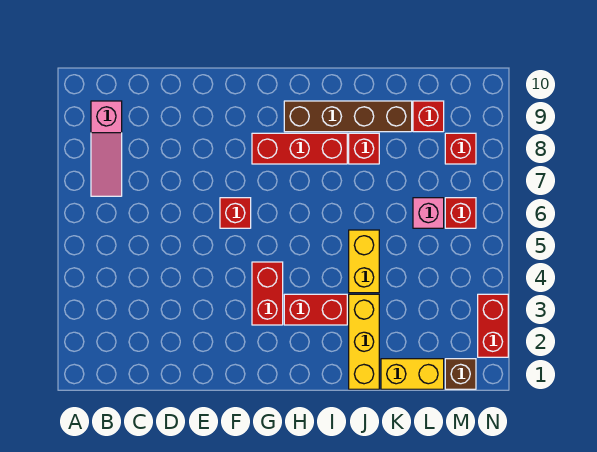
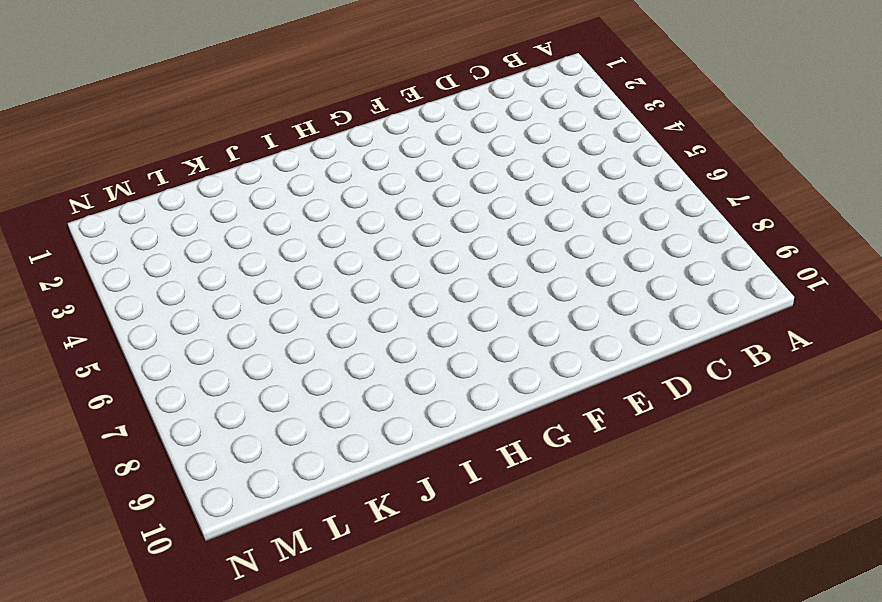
none -> pink slope B7:B9 level 1 top 9
none -> red brick F6 level 1
none -> red brick G3:G4 level 1

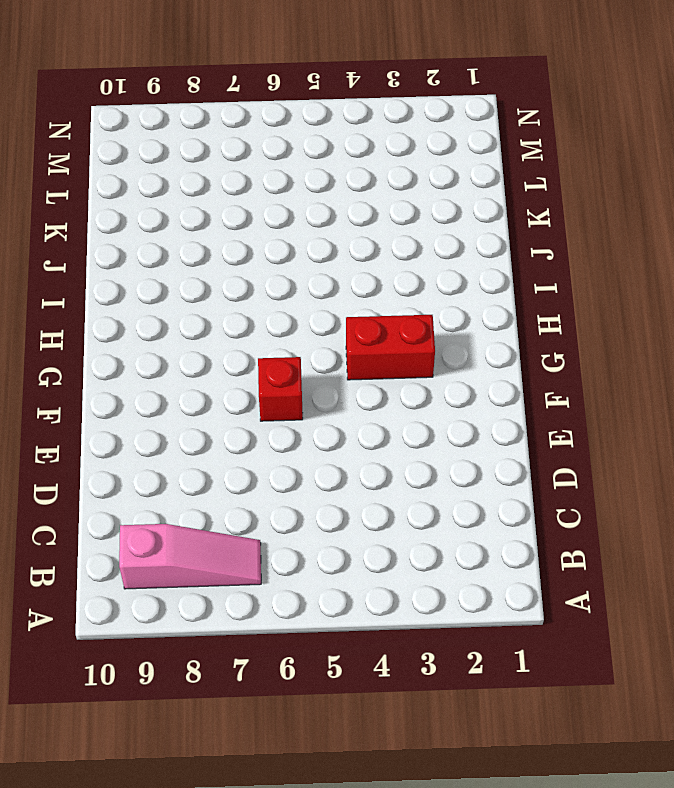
none -> red brick G8:I8 level 1
none -> red brick H3:I3 level 1
none -> brown brick H9:K9 level 1

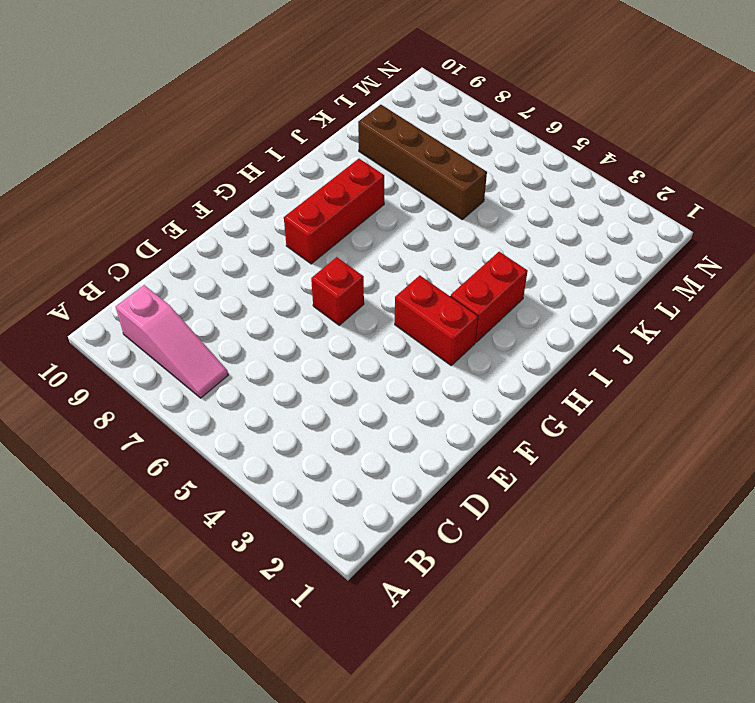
brown brick K6:K9 level 1 -> brown brick H9:K9 level 1
none -> yellow brick J1:J3 level 1
none -> yellow brick J4:J5 level 1
none -> red brick J8 level 1

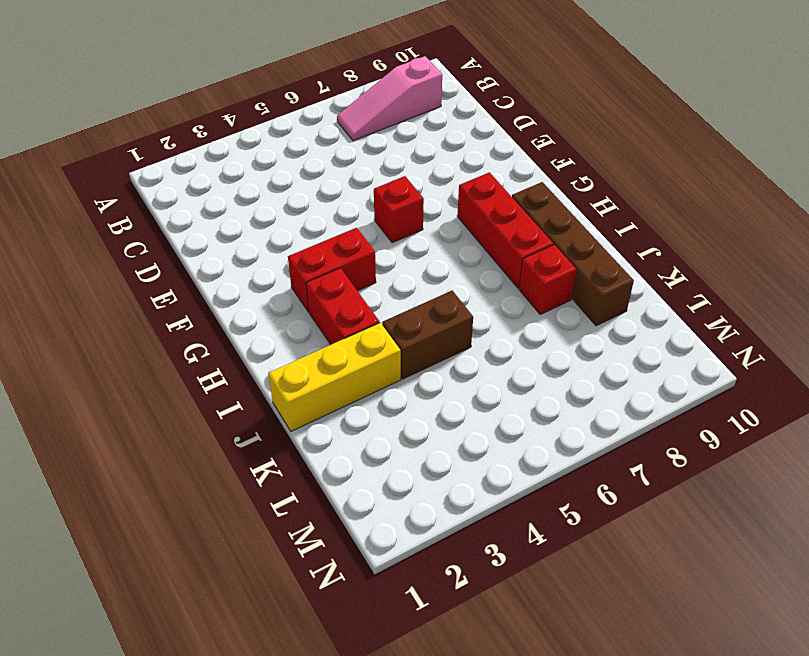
brown brick J4:J5 level 1 -> yellow brick J4:J5 level 1
none -> yellow brick K1:L1 level 1
none -> pink brick L6 level 1
none -> red brick L9 level 1

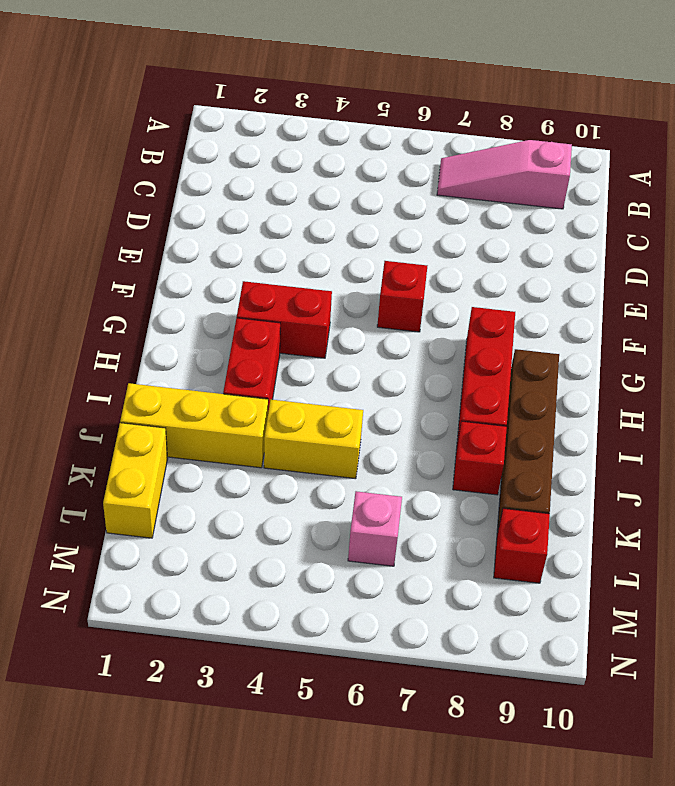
none -> brown brick M1 level 1
none -> red brick M6 level 1
none -> red brick M8 level 1

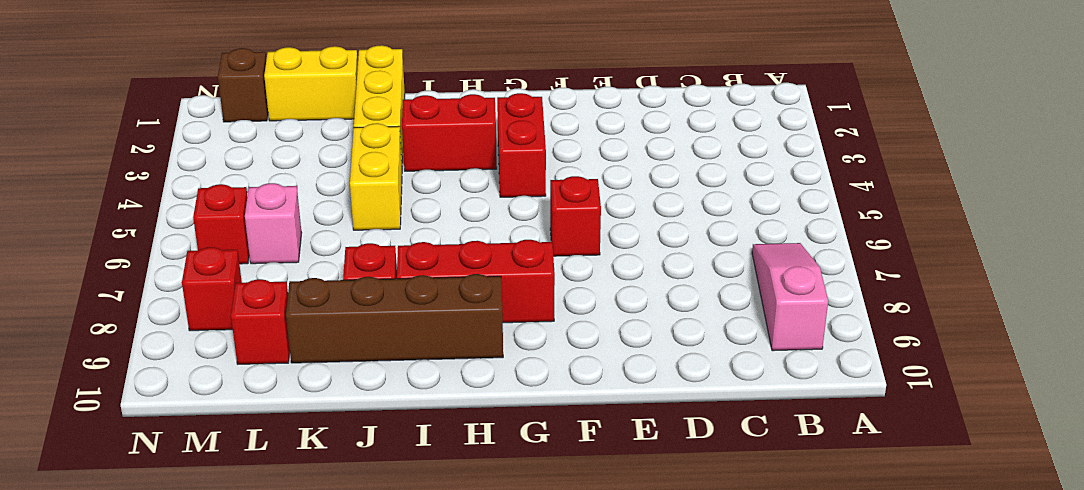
none -> red brick N2:N3 level 1

